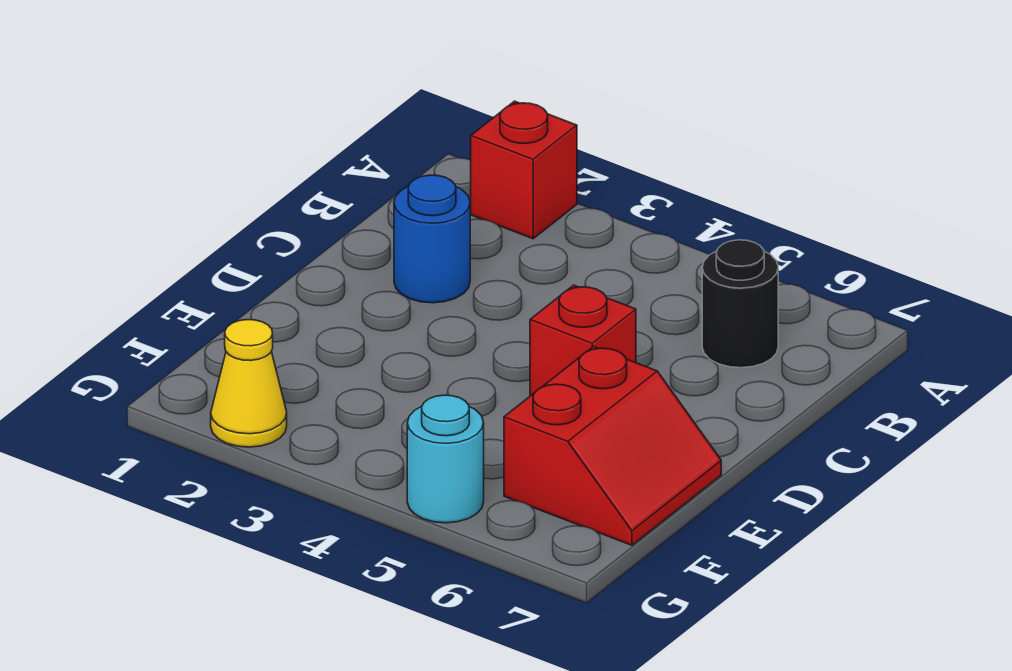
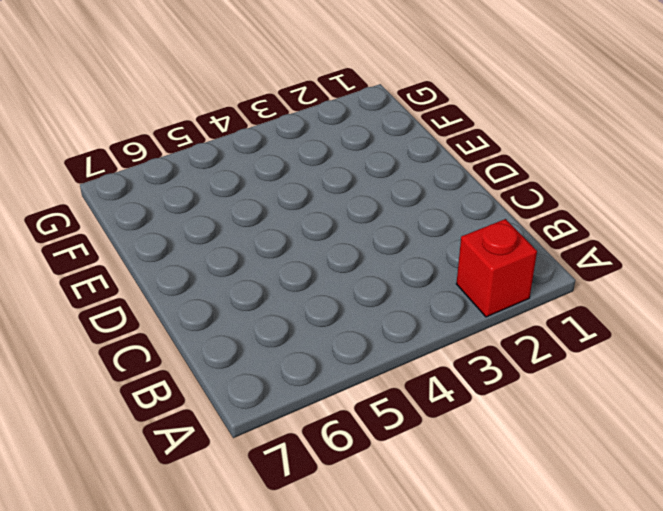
none -> black round brick B6 level 1
none -> blue round brick C2 level 1

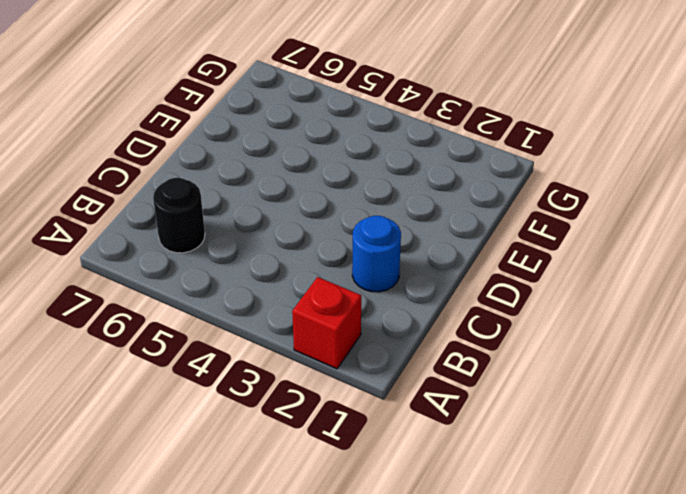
none -> red brick D5 level 1
none -> red slope E6:F7 level 1 top 6

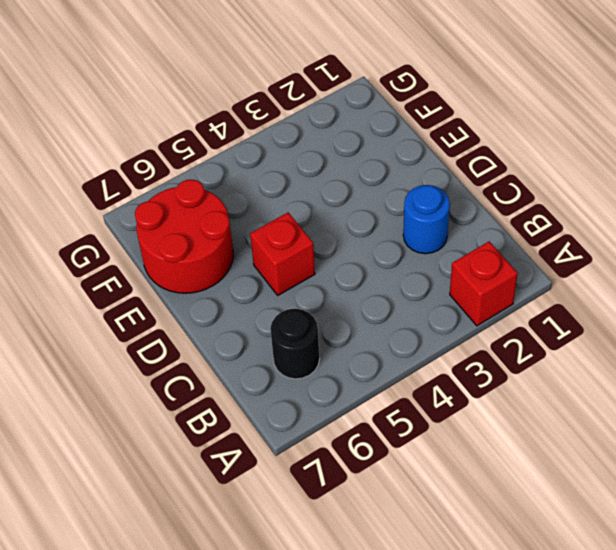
red round brick E6:F7 level 1 -> red slope E6:F7 level 1 top 6
none -> yellow cone G2 level 1
none -> cyan round brick G5 level 1

